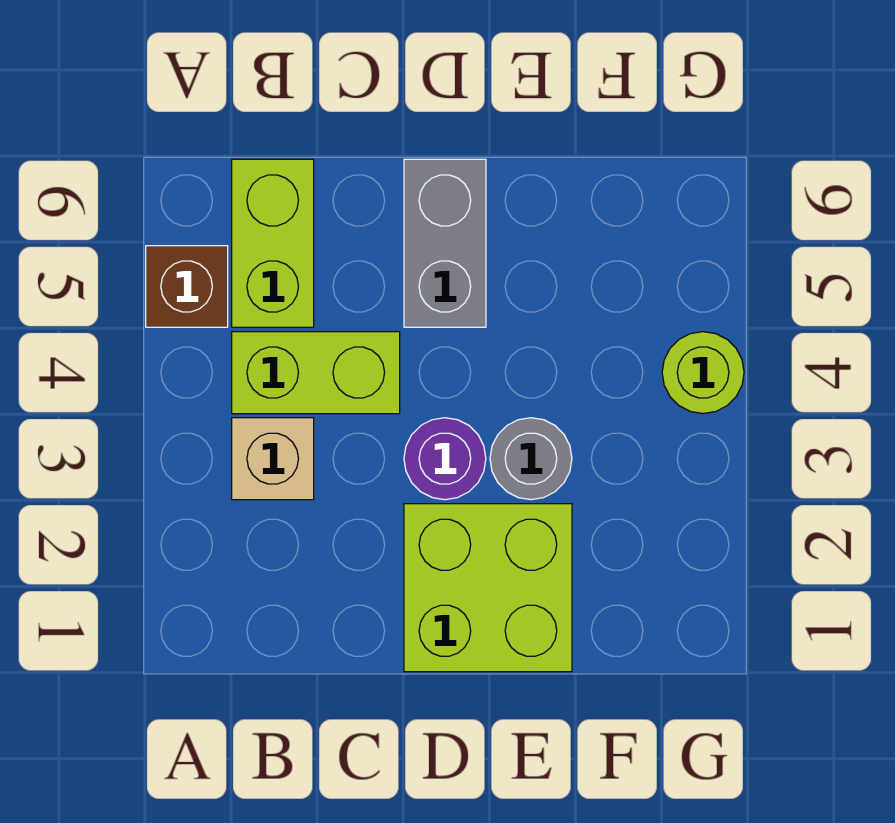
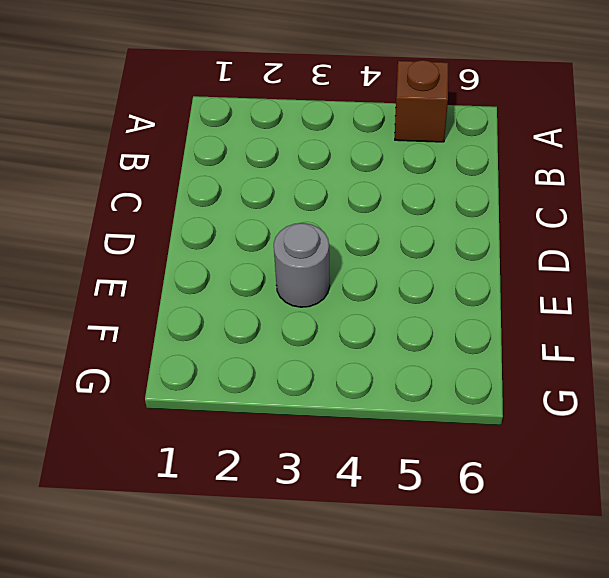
none -> tan brick B3 level 1
none -> lime brick B4:C4 level 1

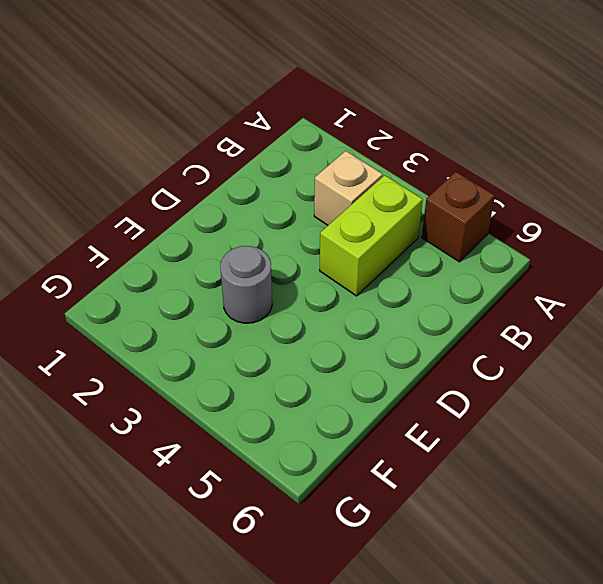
none -> lime brick B5:B6 level 1
none -> lime brick D1:E2 level 1

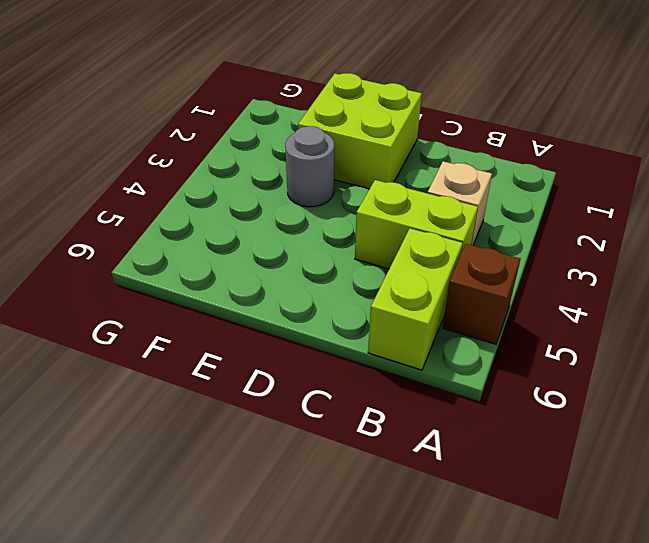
none -> purple round brick D3 level 1
none -> grey brick D5:D6 level 1

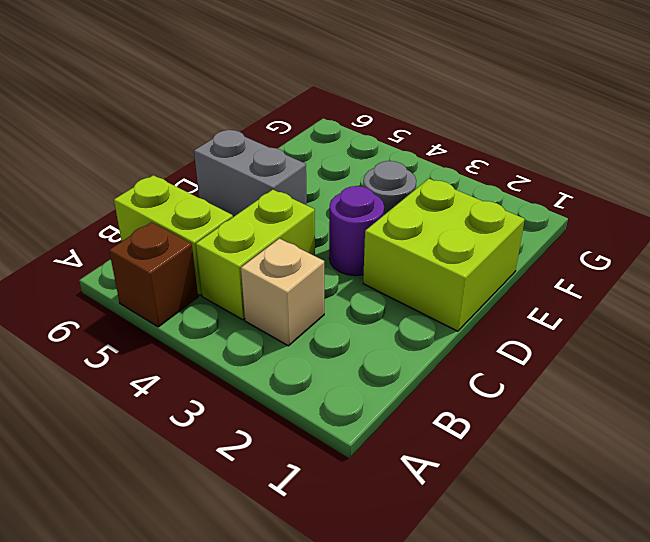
none -> lime round brick G4 level 1

